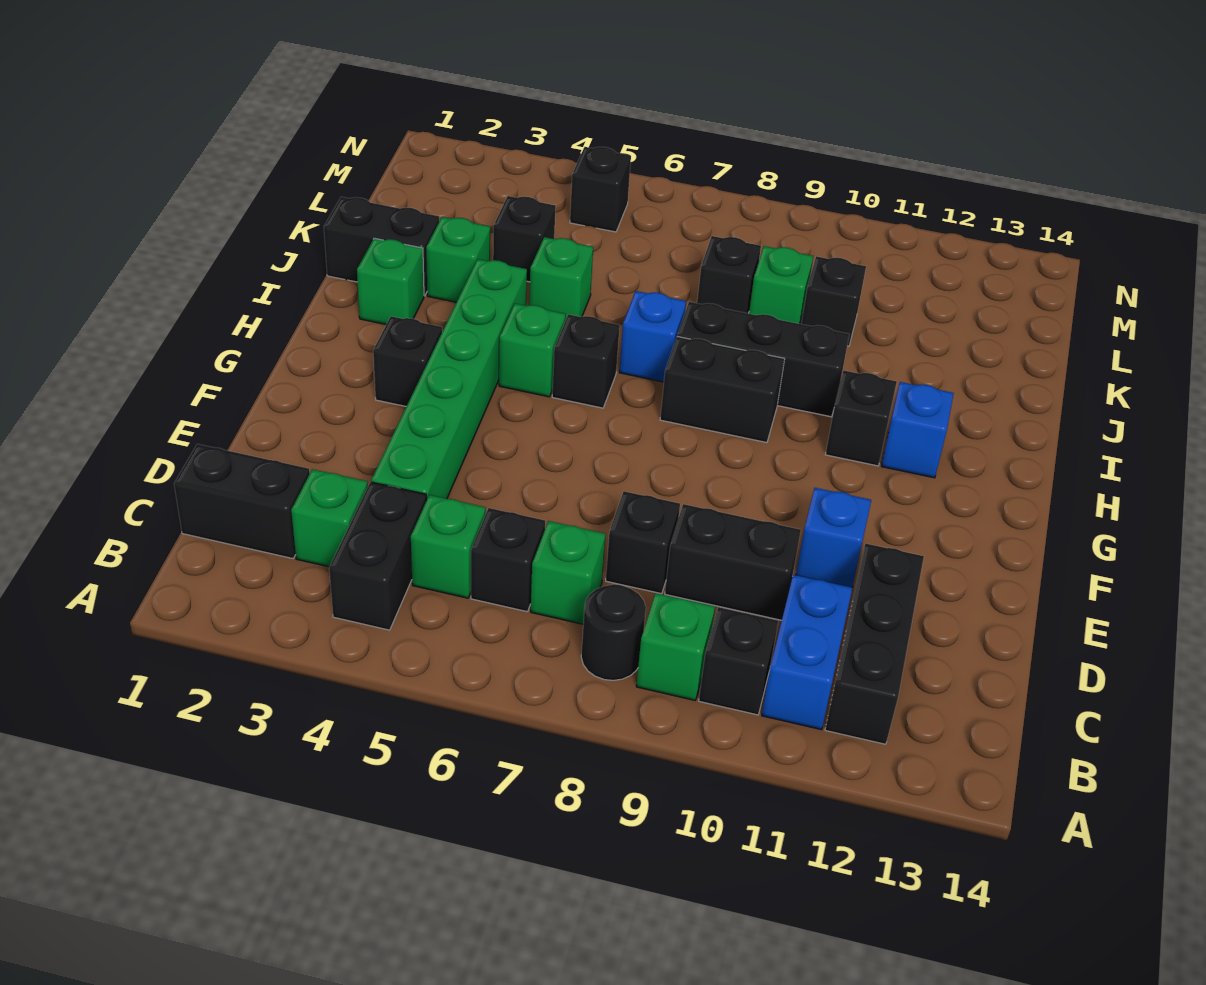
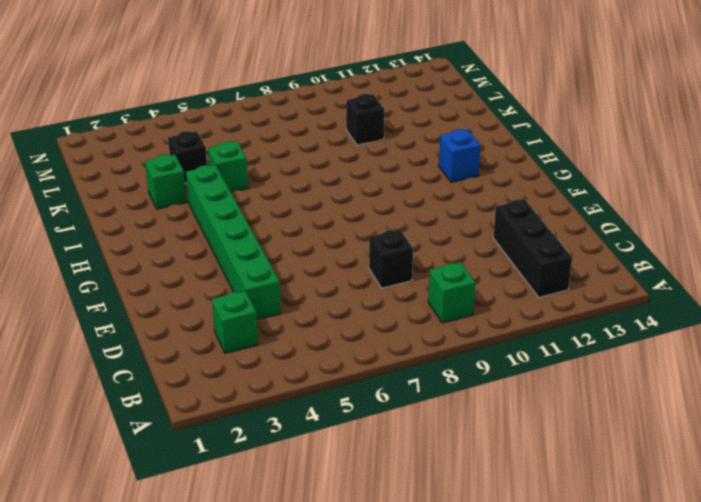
none -> black brick B4:C4 level 1
none -> black round brick B8 level 1
none -> black brick B10 level 1
none -> blue brick B11:C11 level 1

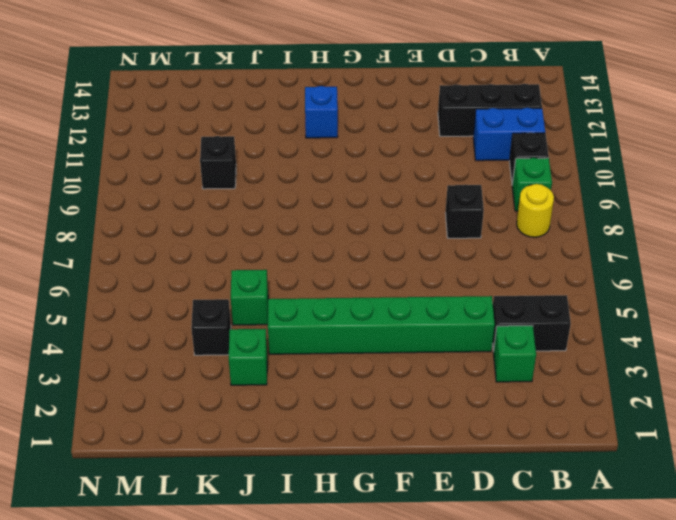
yellow round brick B8 level 1 -> black round brick B8 level 1
none -> black brick C1:C2 level 1
none -> green brick C5 level 1
none -> black brick C6 level 1
none -> green brick C7 level 1

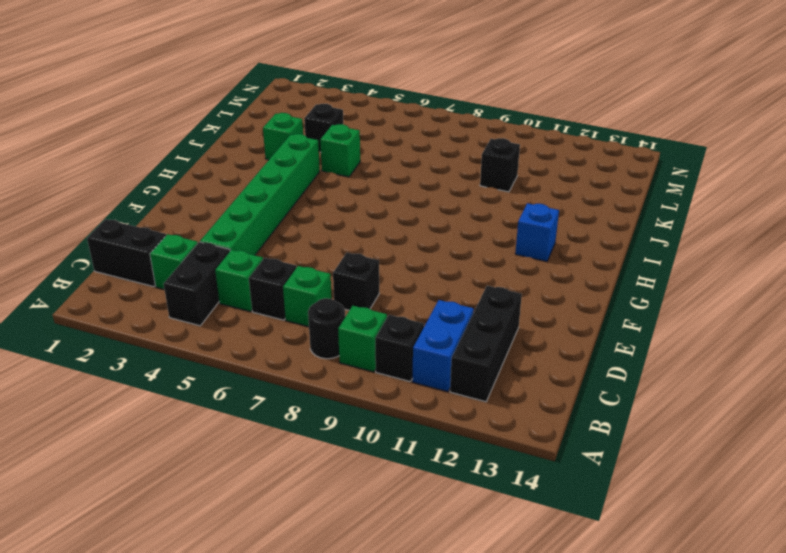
none -> black brick D9:D10 level 1
none -> blue brick E11 level 1
none -> black brick G3 level 1
none -> green brick H5 level 1

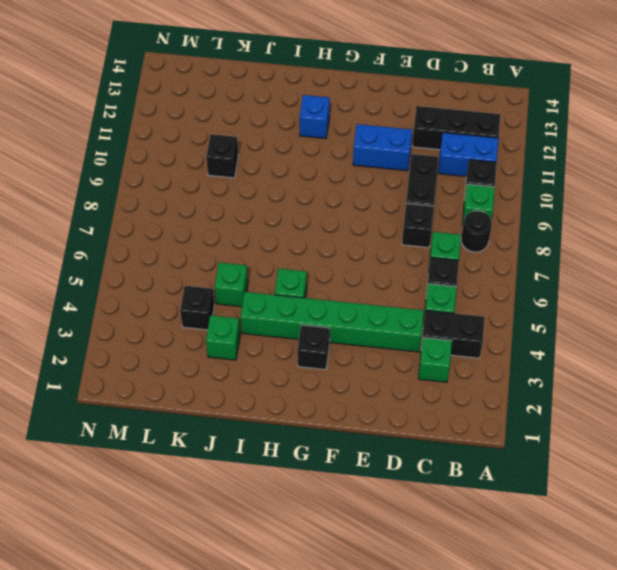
blue brick E11:F11 level 1 -> blue brick E11 level 1
none -> black brick C1:C2 level 1
none -> black brick H6 level 1
none -> black brick H8:H9 level 1
none -> black brick H11 level 1

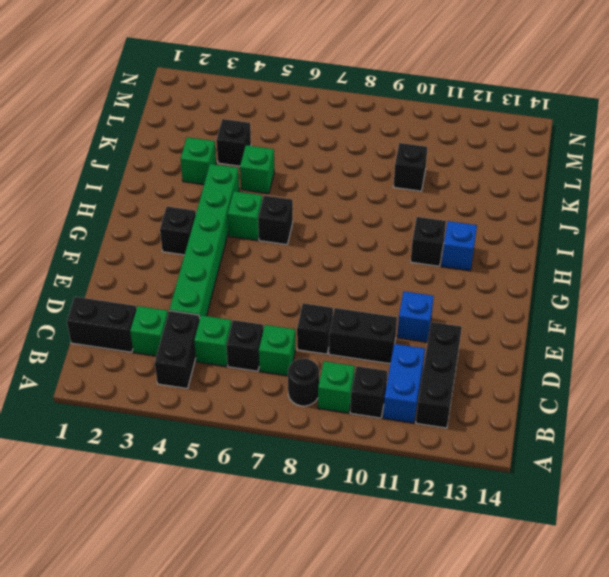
none -> black brick H8:H9 level 1
none -> green brick I2 level 1
none -> blue brick I7 level 1
none -> black brick I8:I10 level 1

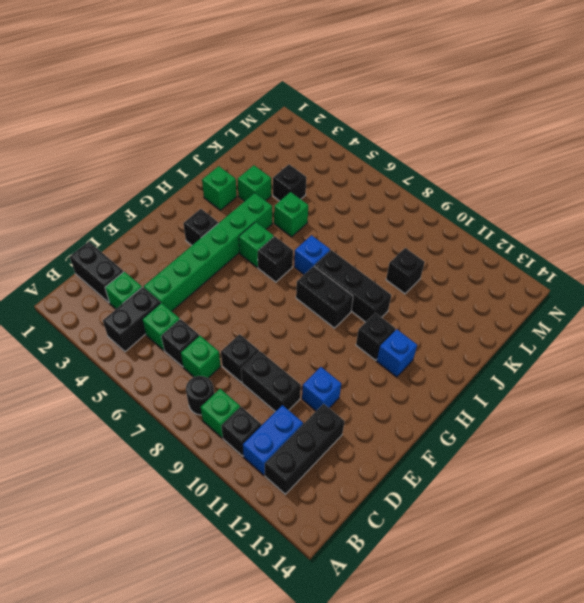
none -> black brick J1:J2 level 1
none -> black brick K8 level 1
none -> green brick K9 level 1
none -> black brick M5 level 1

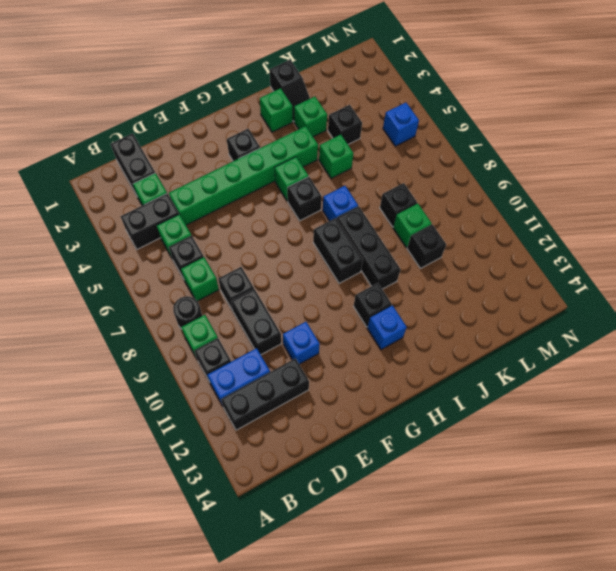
black slope J1:J2 level 1 top 1 -> black brick J1:J2 level 1
blue brick M5 level 1 -> black brick M5 level 1

